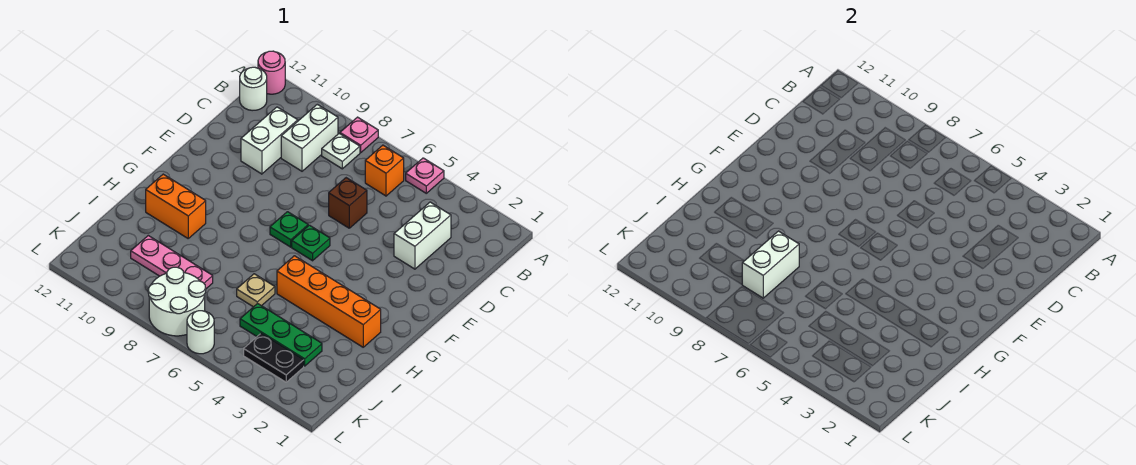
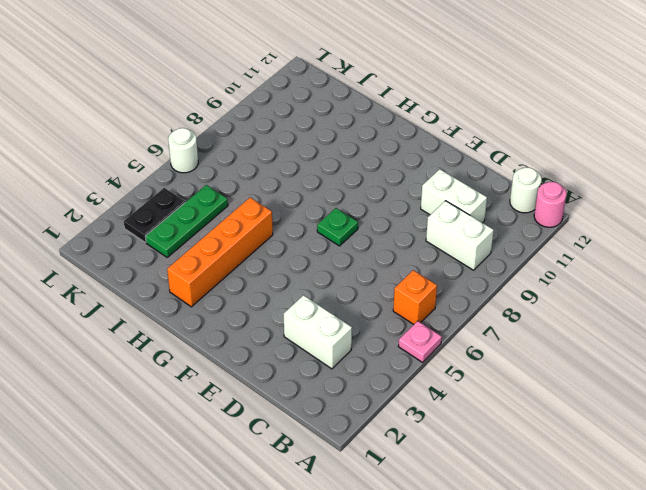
none -> pink plate A8 level 1
none -> white plate B8 level 1
none -> brown brick D6 level 1

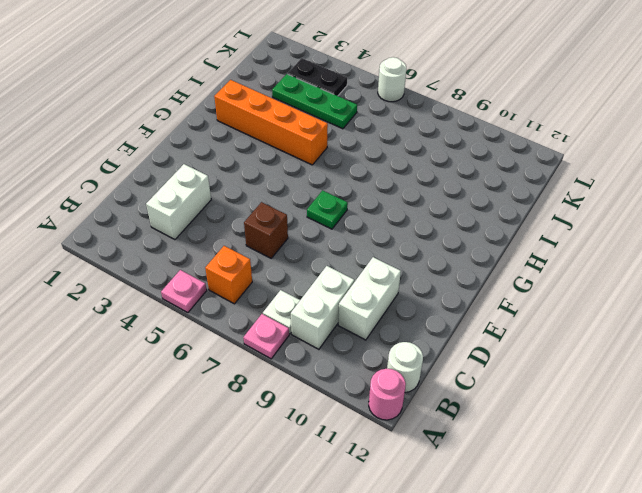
none -> green plate F6 level 1
none -> orange brick H10:H11 level 1
none -> tan plate I6 level 1

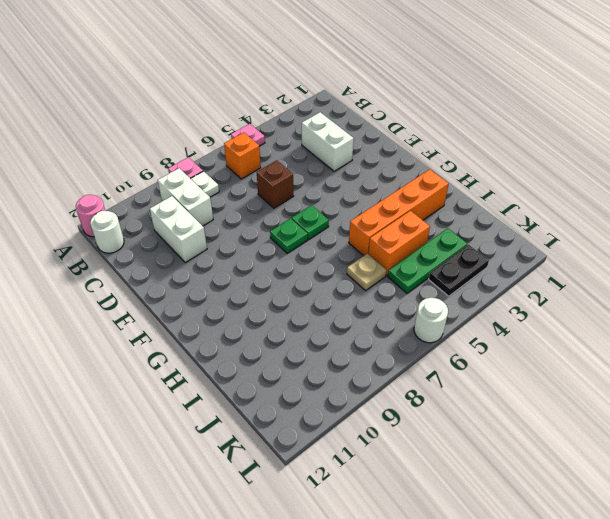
orange brick I4:I5 level 1 -> orange brick H10:H11 level 1
none -> pink plate J8:J10 level 1
none -> white round brick K7:L8 level 1
none -> white brick I8:J8 level 2

